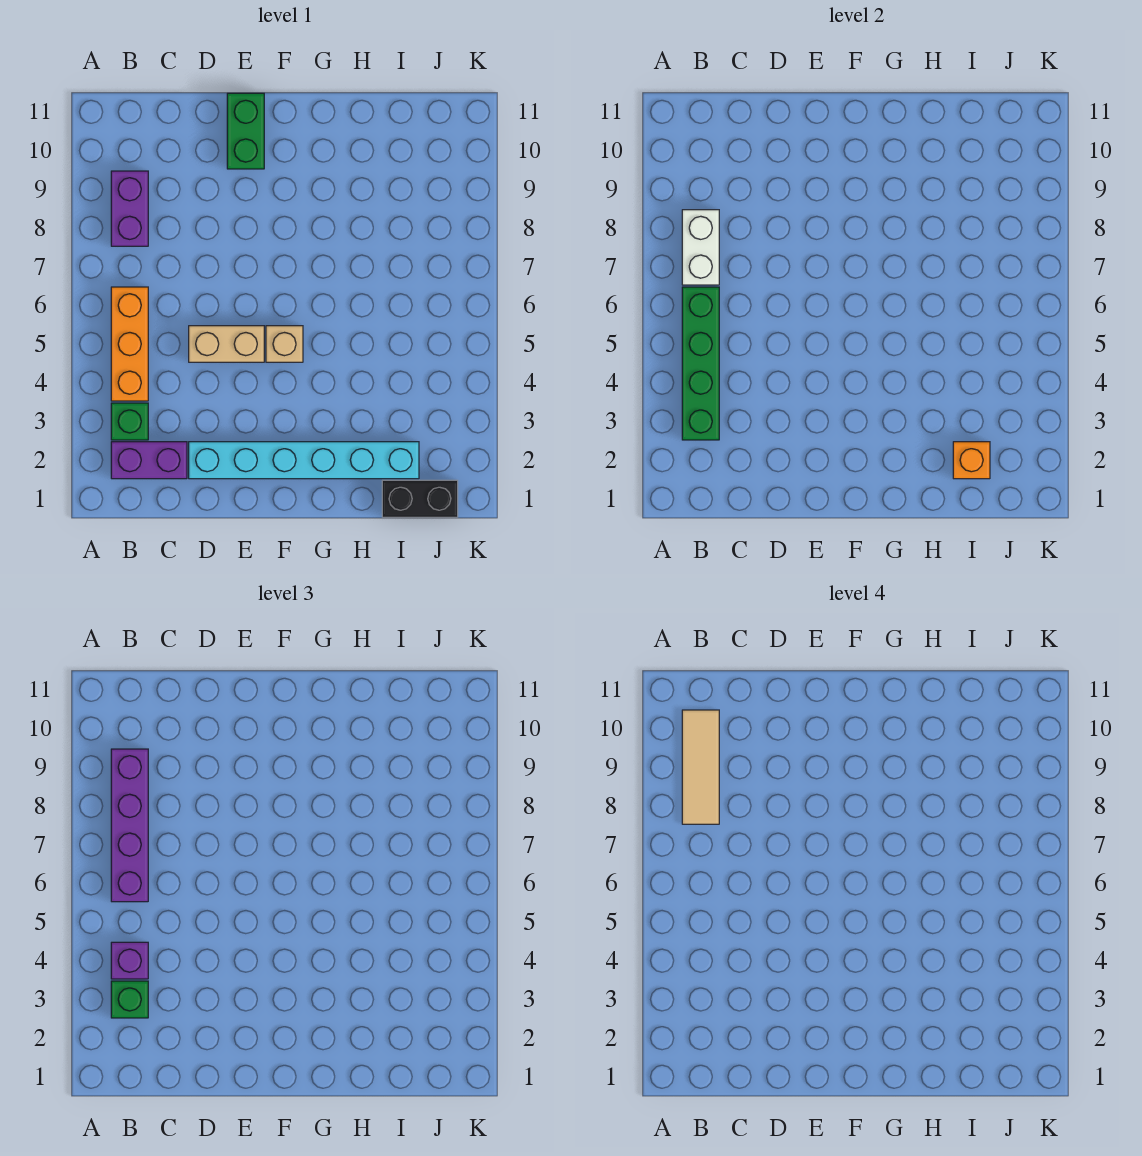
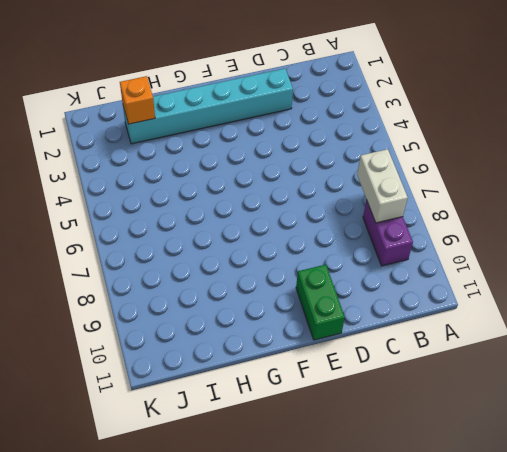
none -> purple brick B2:C2 level 1
none -> green brick B3 level 1
none -> orange brick B4:B6 level 1

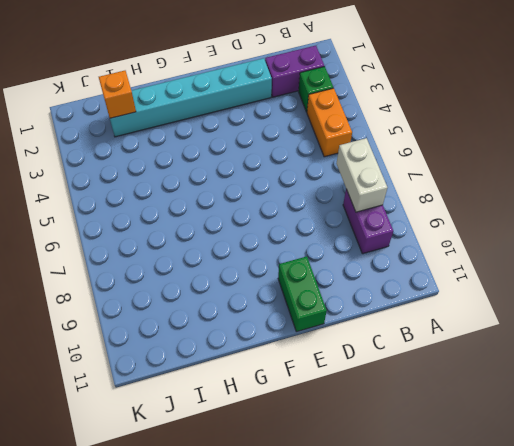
orange brick B4:B5 level 1 -> orange brick B4:B6 level 1
none -> tan brick D5:E5 level 1
none -> tan brick F5 level 1
none -> black brick I1:J1 level 1

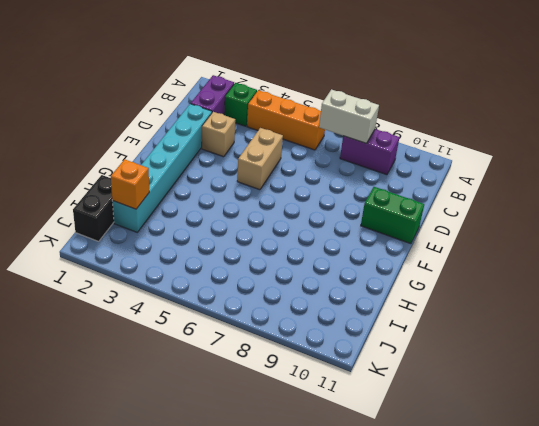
tan brick D3 level 1 -> tan brick F5 level 1
none -> green brick B3:B6 level 2
none -> green brick B3 level 3
none -> purple brick B4 level 3

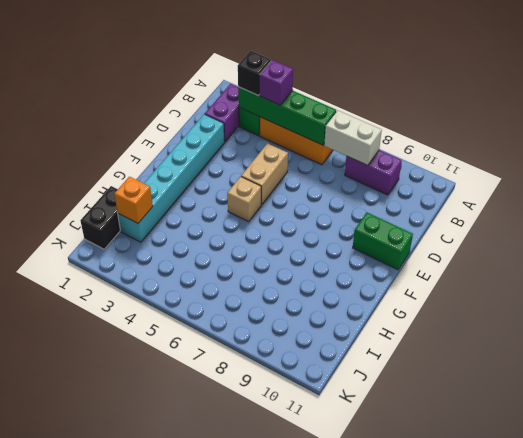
black brick B3 level 3 -> green brick B3 level 3
none -> purple brick B6:B9 level 3
none -> tan tile B8:B10 level 4

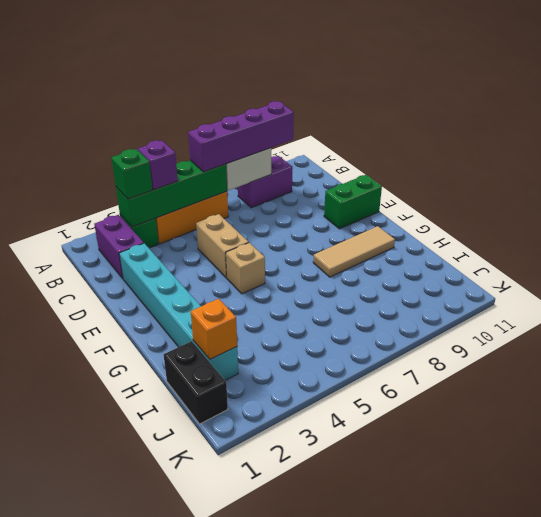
tan tile G8:G10 level 1 -> tan tile B8:B10 level 4

